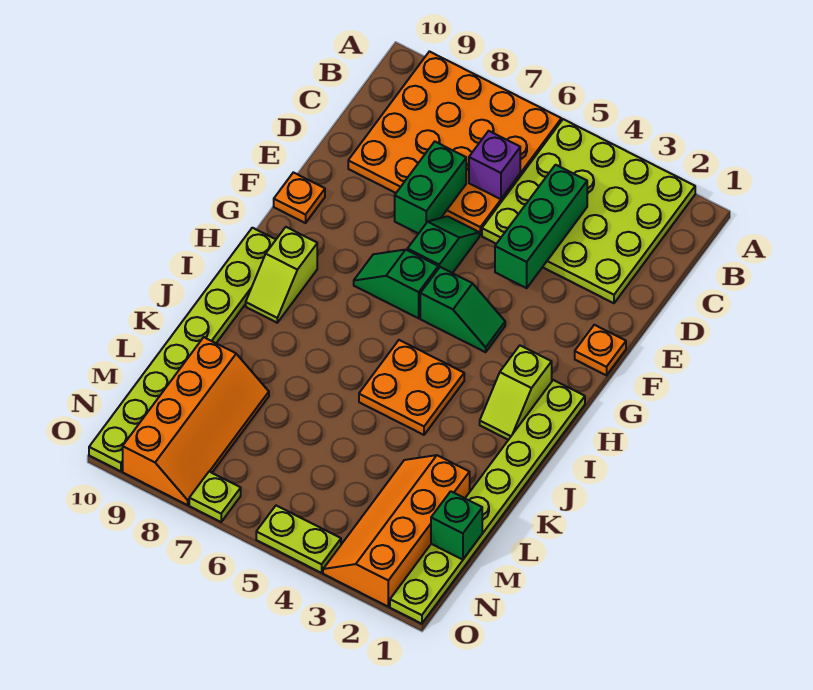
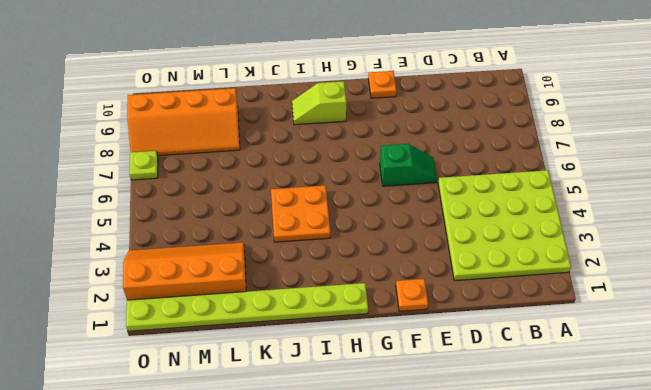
none -> orange plate A6:D9 level 1
none -> green slope G4:G5 level 1 top 5
none -> green slope G6:G7 level 1 top 6

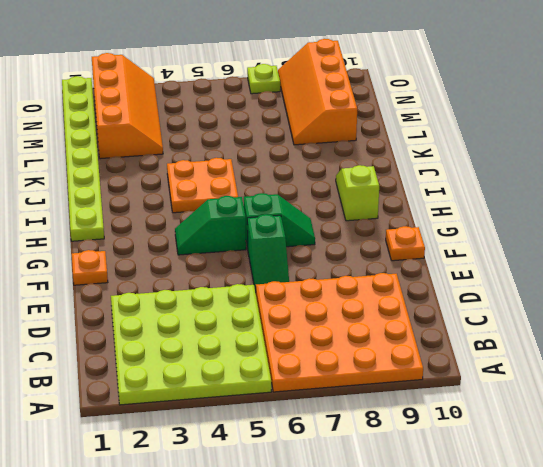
none -> lime slope H2:I2 level 1 top H
none -> lime plate H10:O10 level 1
none -> lime plate O4:O5 level 1

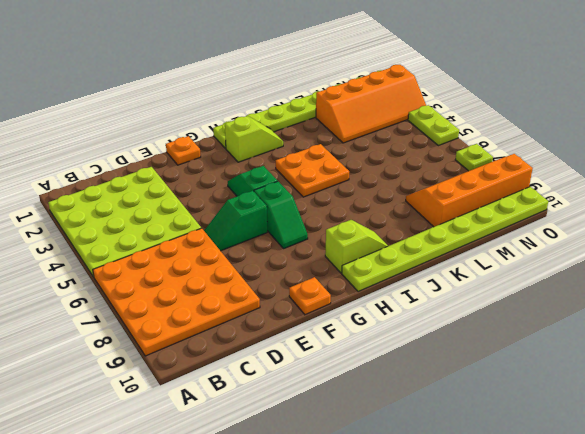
none -> green brick C4:E4 level 2
none -> purple brick C6 level 2
none -> green brick D7:E7 level 2

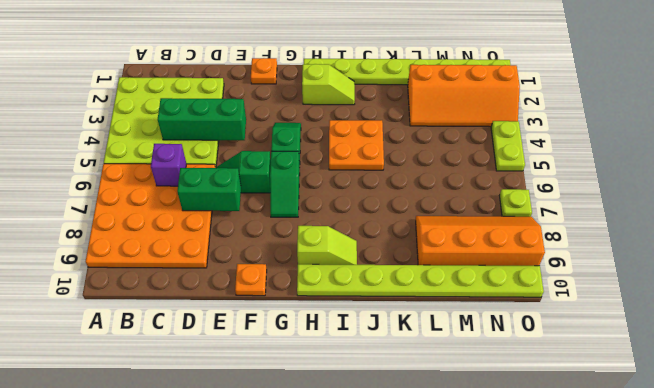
none -> green brick M1 level 2

